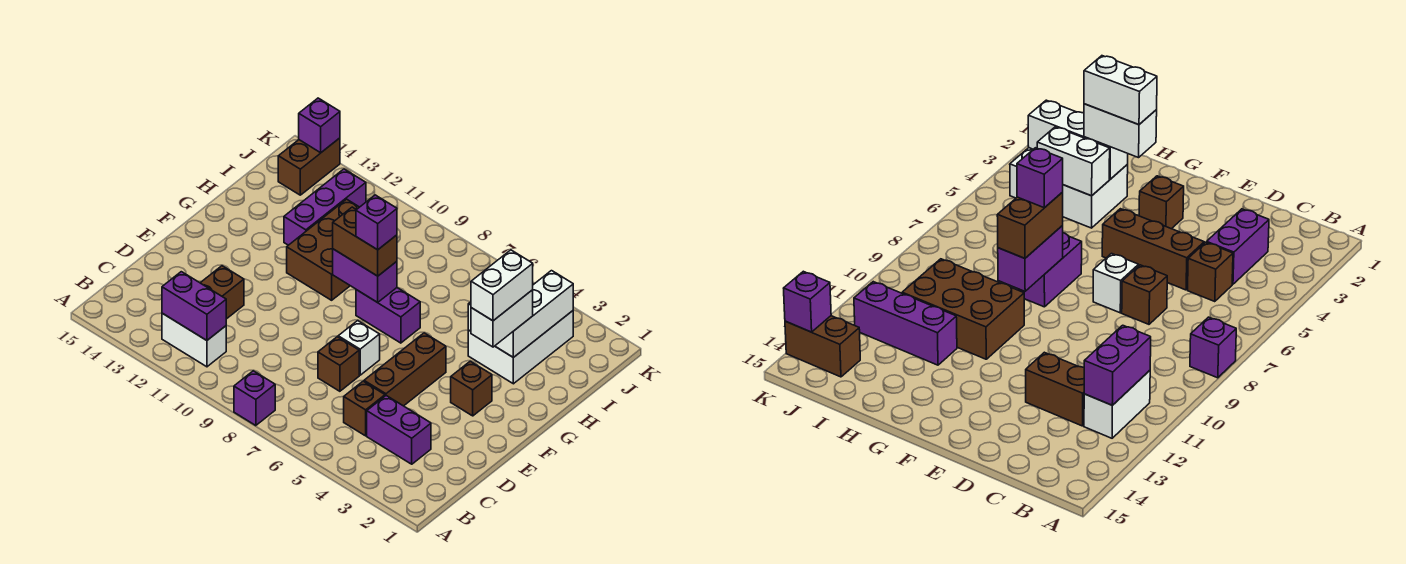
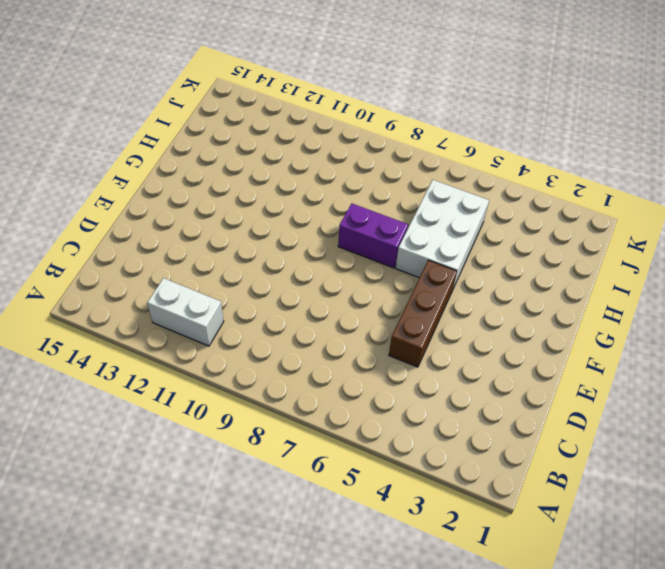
white brick G5:I6 level 1 -> white brick H3:J4 level 1
none -> purple brick A8 level 1
none -> purple brick C3:C4 level 1
none -> brown brick C5 level 1

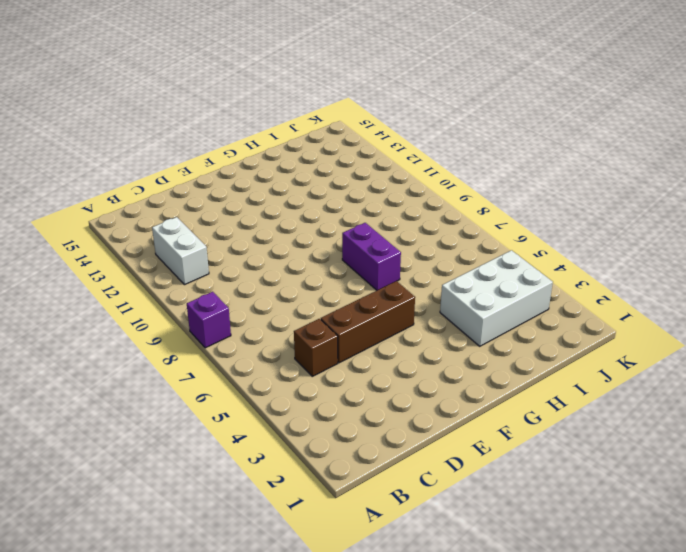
none -> purple brick C3:C4 level 1
none -> brown brick C12:D12 level 1
none -> brown brick D7 level 1

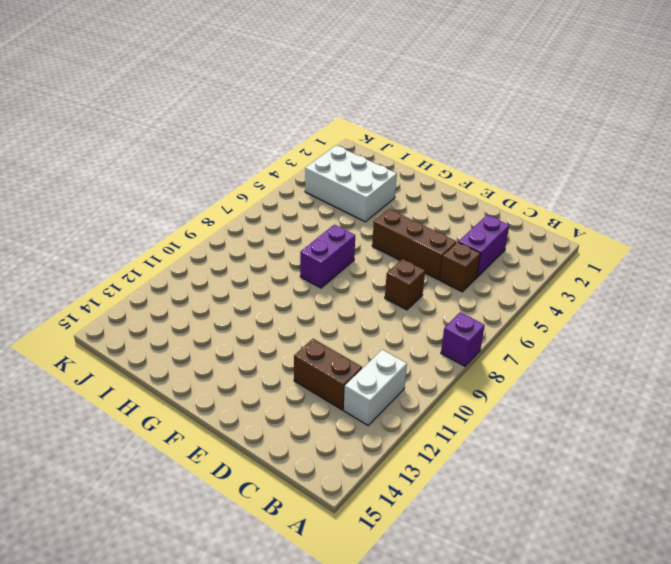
none -> white brick E7 level 1
none -> brown brick F3 level 1
none -> brown brick G10:I11 level 1

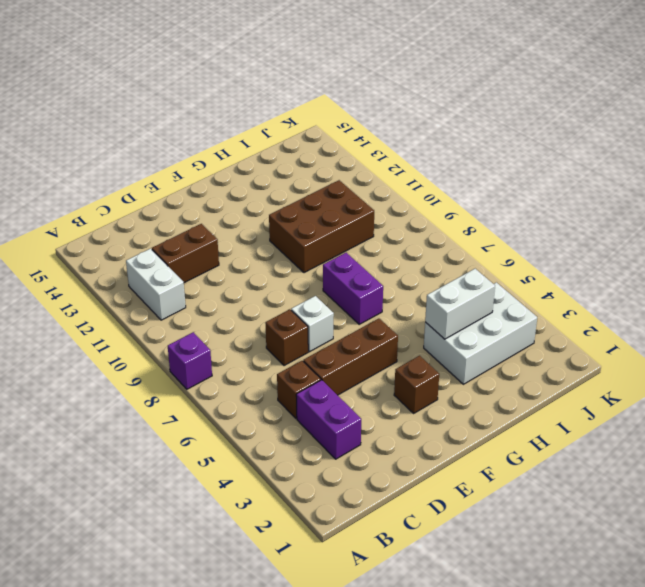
none -> purple brick H12:J12 level 1
none -> brown brick J14:K14 level 1
none -> purple brick B11:B12 level 2

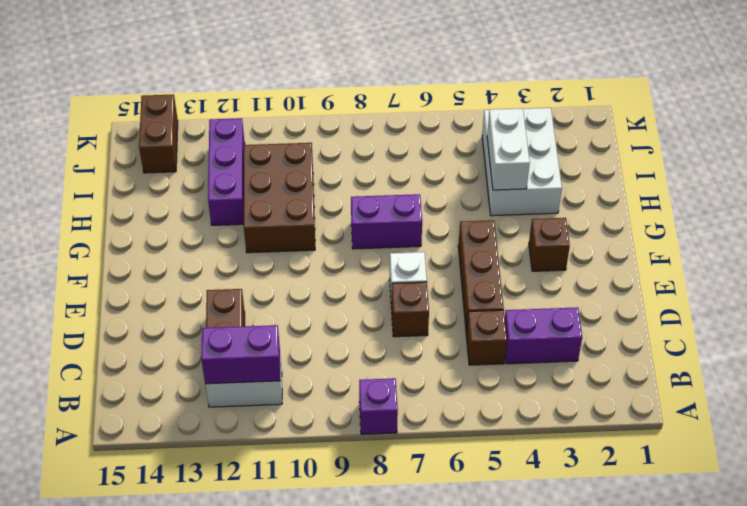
none -> purple brick G8:G9 level 2
none -> white brick H3:J3 level 2
none -> purple brick K14 level 2

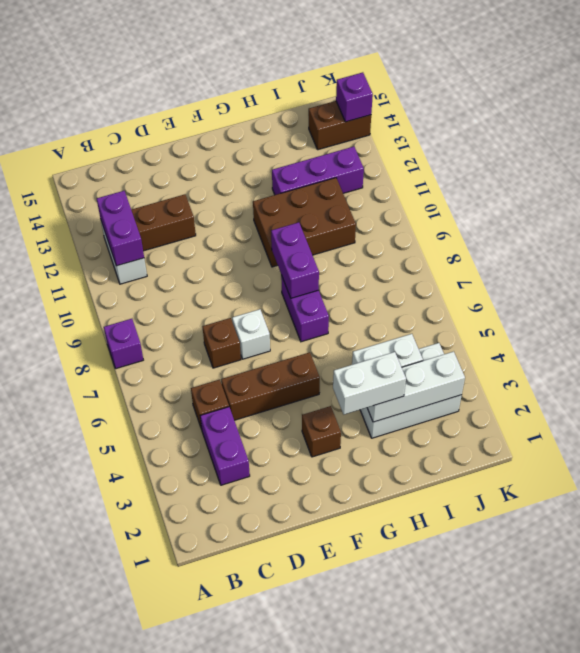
none -> brown brick G8:G9 level 3
none -> white brick G3:H3 level 4
none -> purple brick G8 level 4

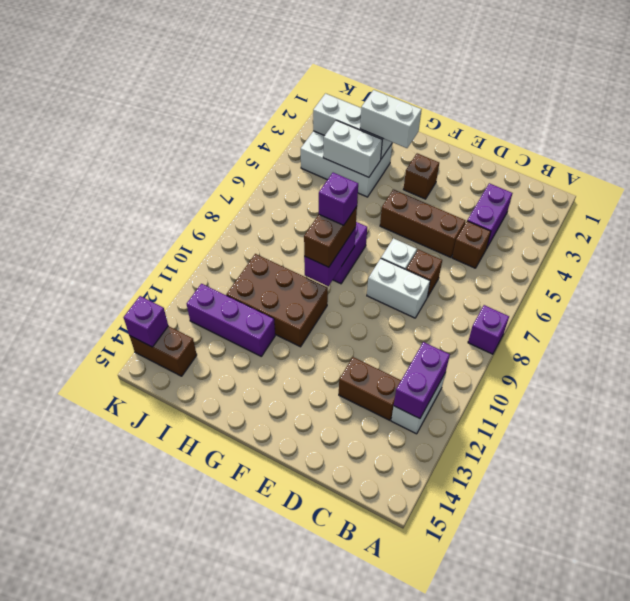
white brick D8:E8 level 1 -> white brick G3:H3 level 4

